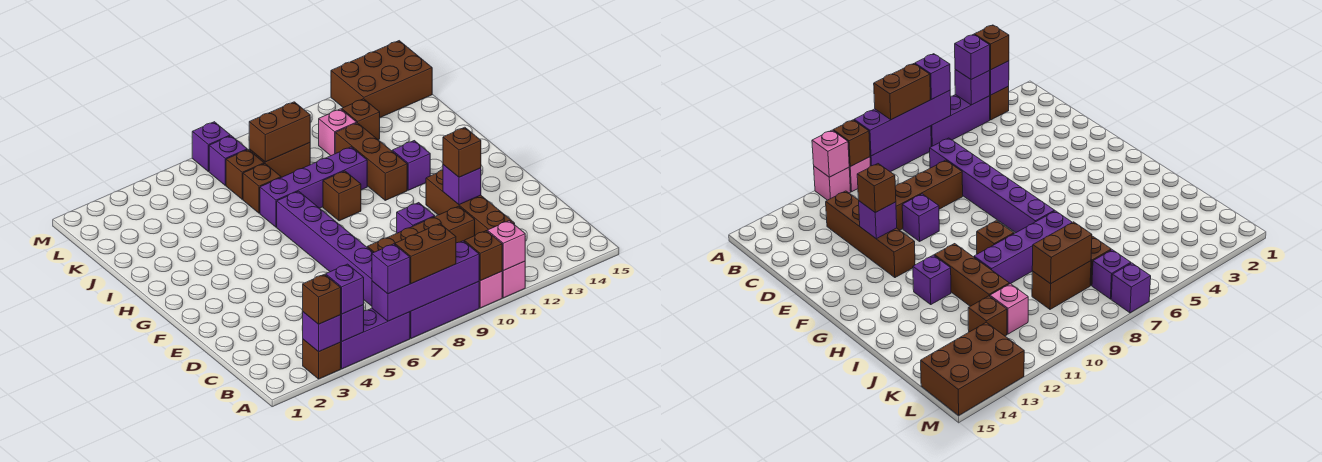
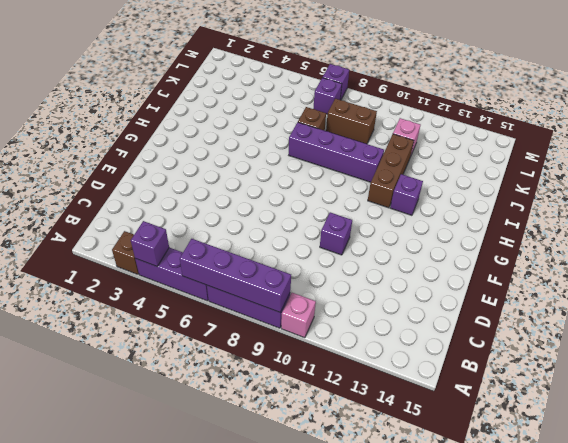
none -> pink brick A11 level 1
none -> purple brick C7:H7 level 1
none -> brown brick C12:F12 level 1
none -> brown brick D8:D11 level 1

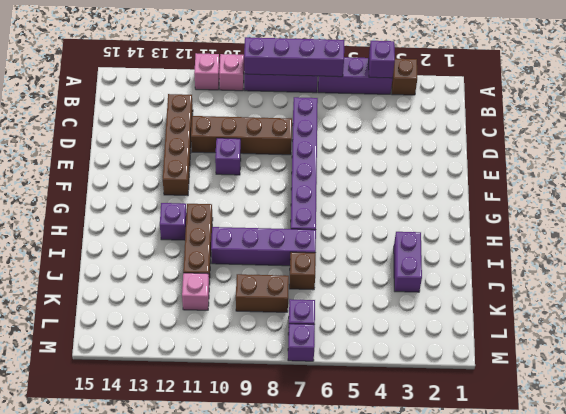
purple brick I3:J3 level 1 -> none
none -> brown brick H9 level 1
none -> brown brick K7 level 1
none -> brown brick K12 level 1
none -> brown brick L13:M15 level 1

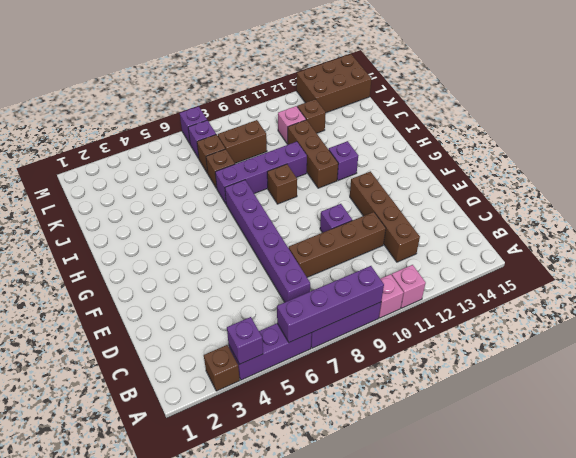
none -> purple brick A3 level 2
none -> brown brick A10 level 2
none -> pink brick A11 level 2
none -> purple brick E12 level 2

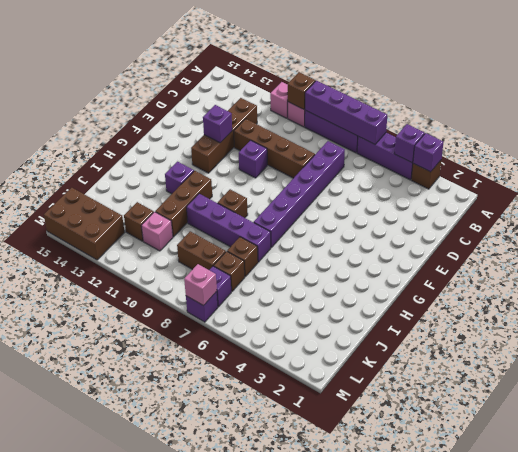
pink brick M7 level 2 -> pink brick A11 level 2
none -> brown brick K8:K9 level 2
none -> brown brick A3 level 3
none -> purple brick A4 level 3
none -> purple brick A6 level 3

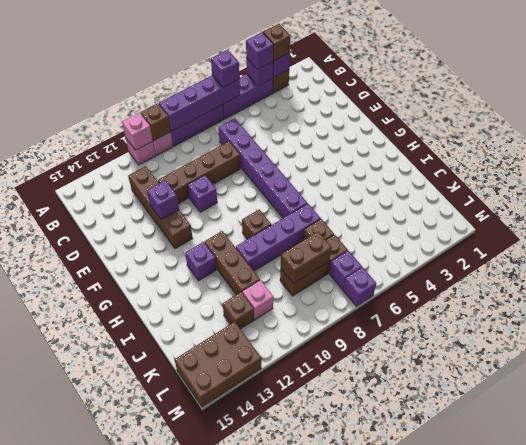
none -> brown brick A7:A8 level 3
none -> brown brick E12 level 3

